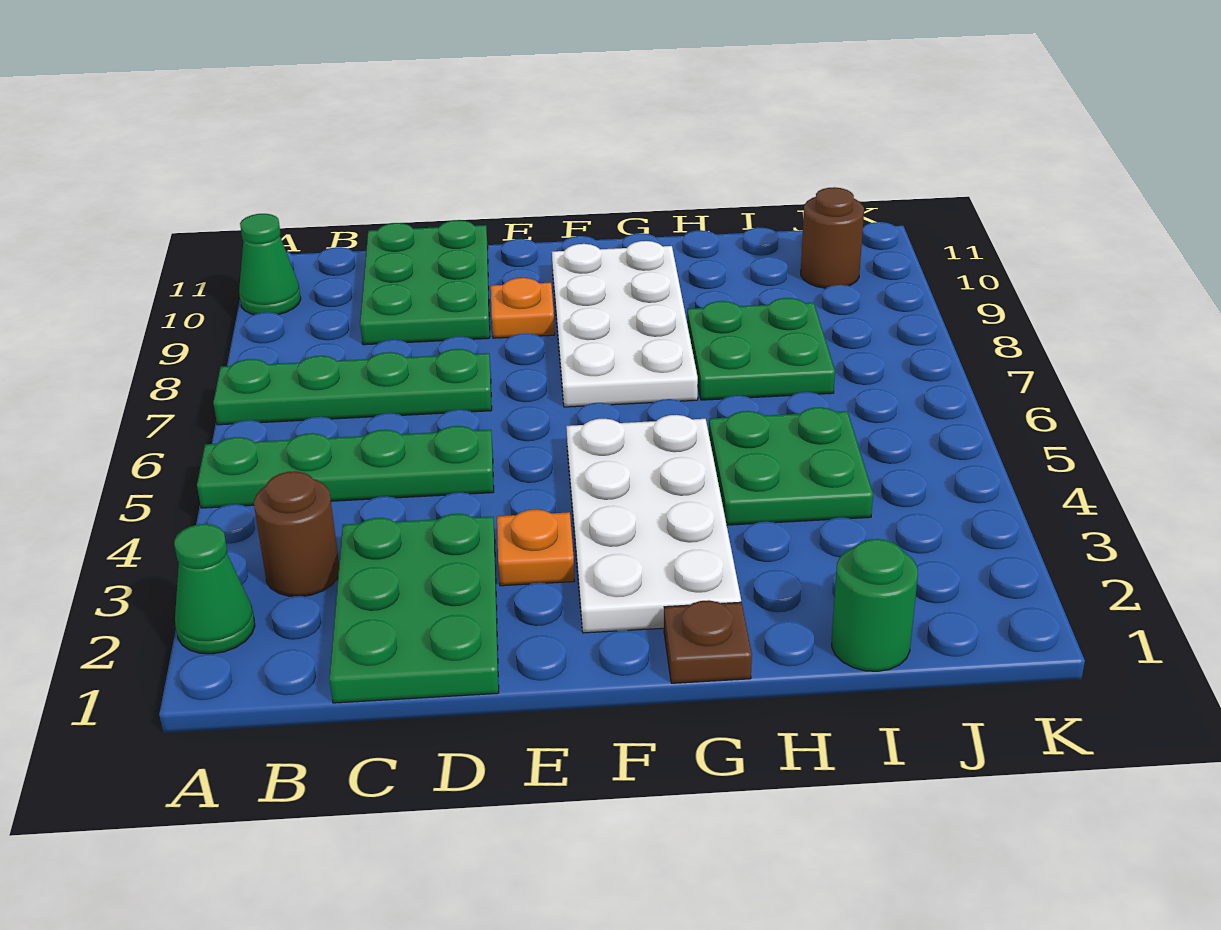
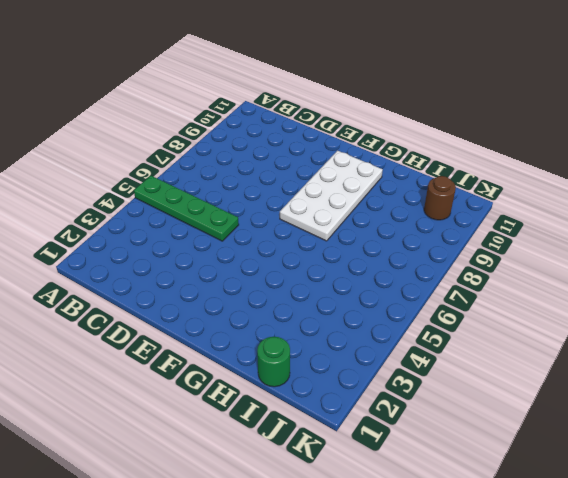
none -> green cone A2 level 1
none -> green plate A7:D7 level 1
none -> green cone A10 level 1

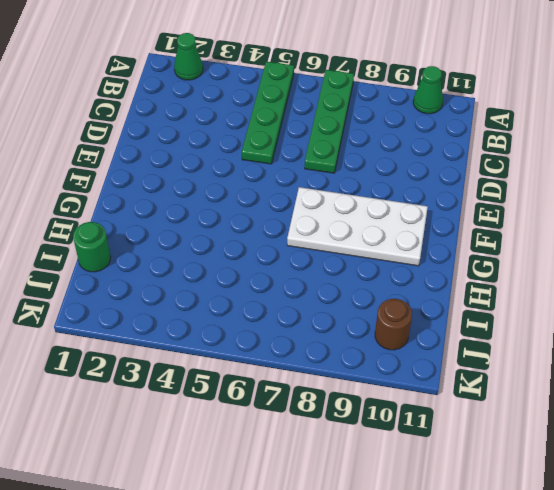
none -> brown round brick B3 level 1
none -> green plate C1:D3 level 1
none -> green plate C9:D11 level 1

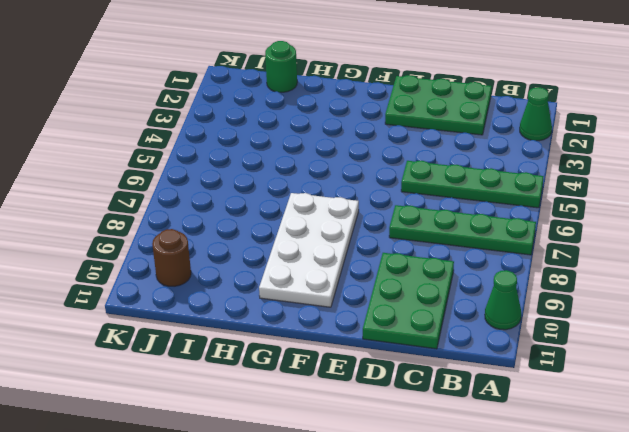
green plate C1:E2 level 1 -> green plate C1:D3 level 1
none -> brown round brick B3 level 1
none -> orange plate E3 level 1
none -> orange plate E9 level 1

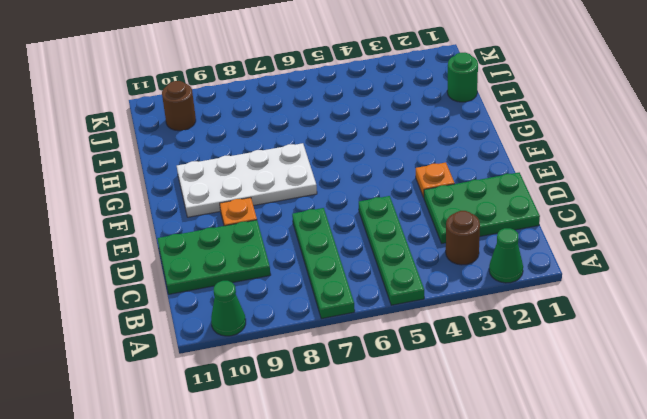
none -> white plate F2:G5 level 1
none -> brown plate G1 level 1
none -> green plate H4:I5 level 1

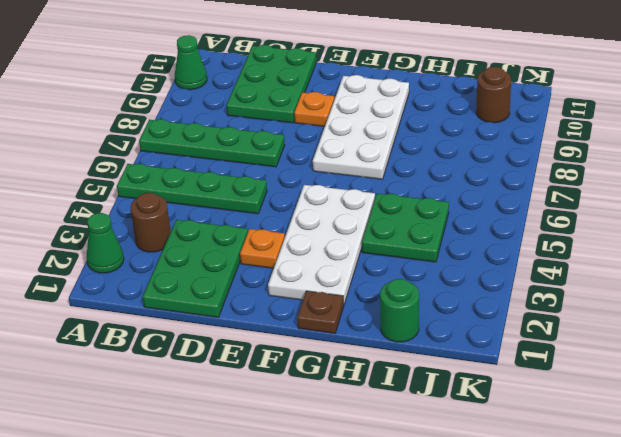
none -> green plate H7:I8 level 1

